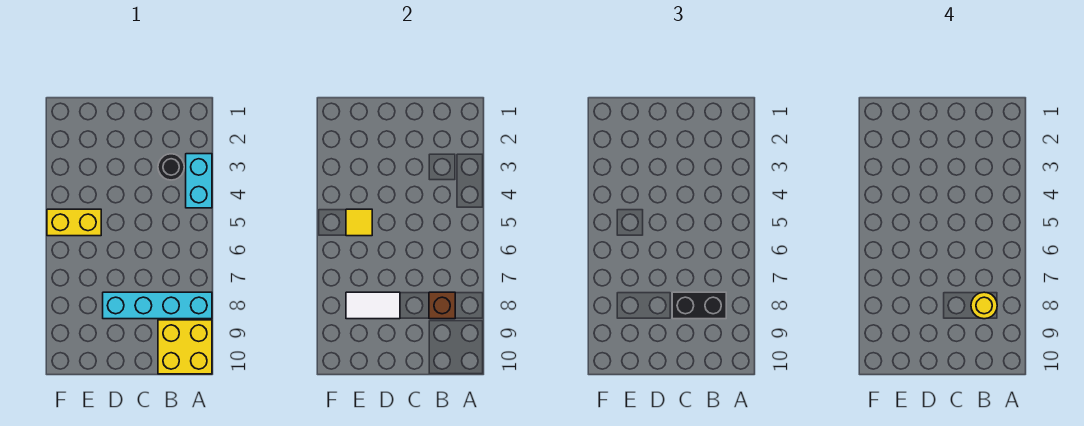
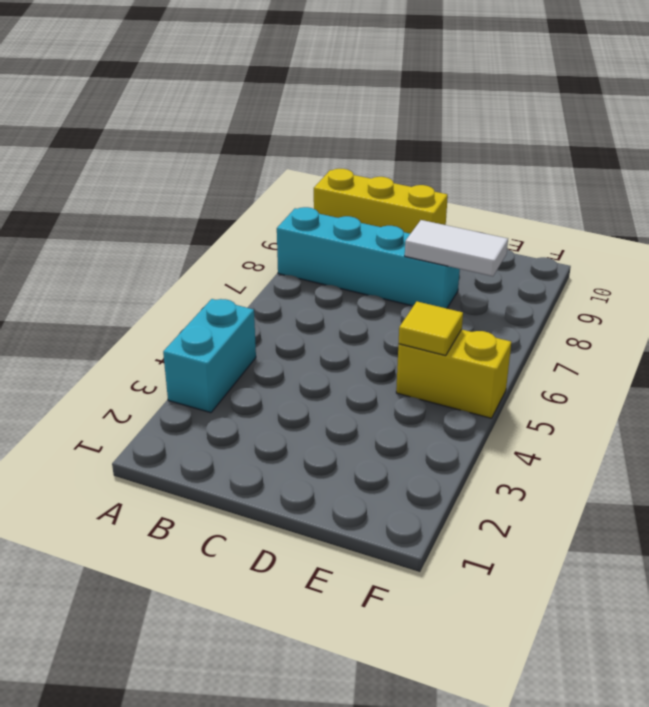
yellow brick A10:C10 level 1 -> yellow brick A9:B10 level 1
none -> black round brick B3 level 1
none -> brown brick B8 level 2

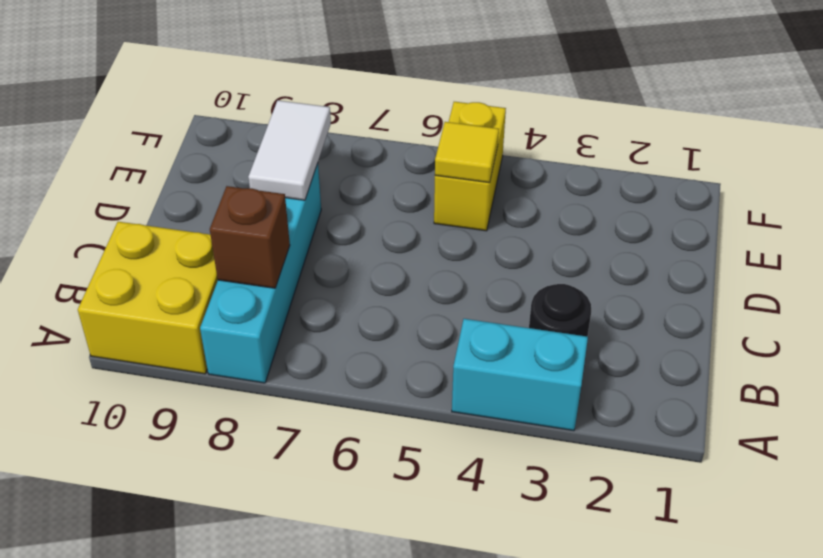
none -> black brick B8:C8 level 3
none -> yellow round brick B8 level 4

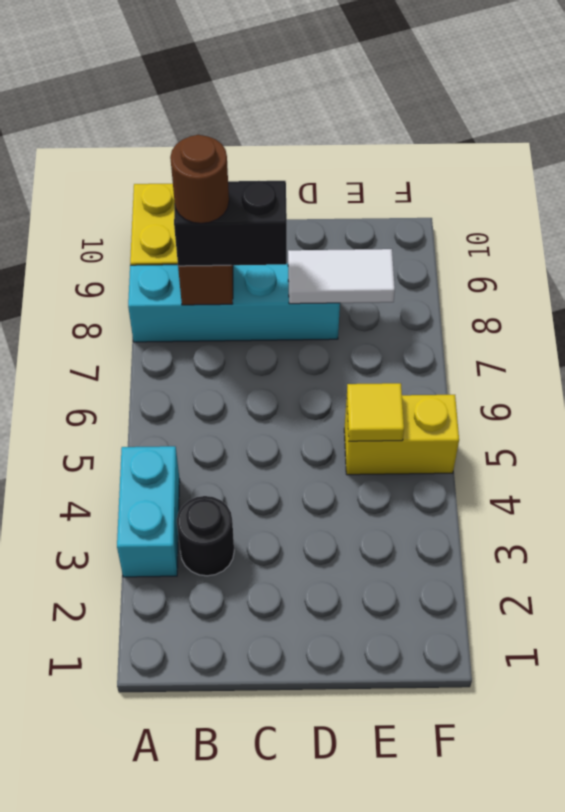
brown round brick B8 level 4 -> yellow round brick B8 level 4

